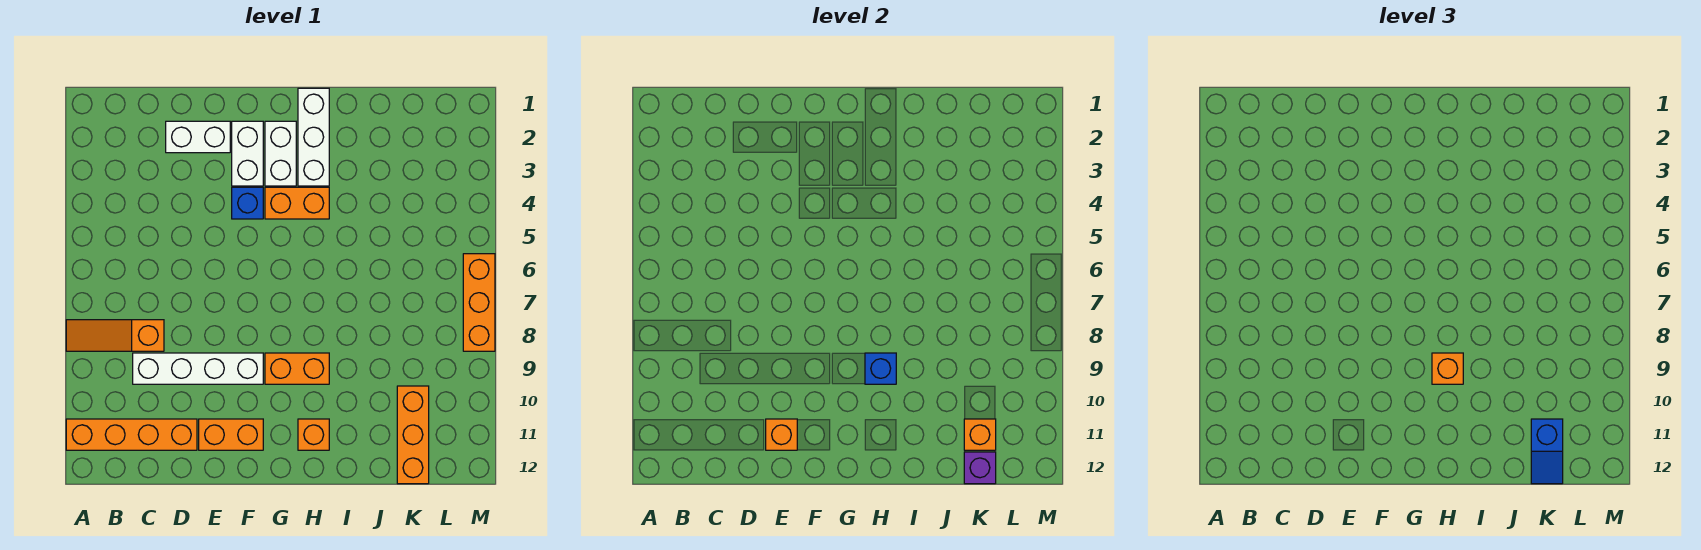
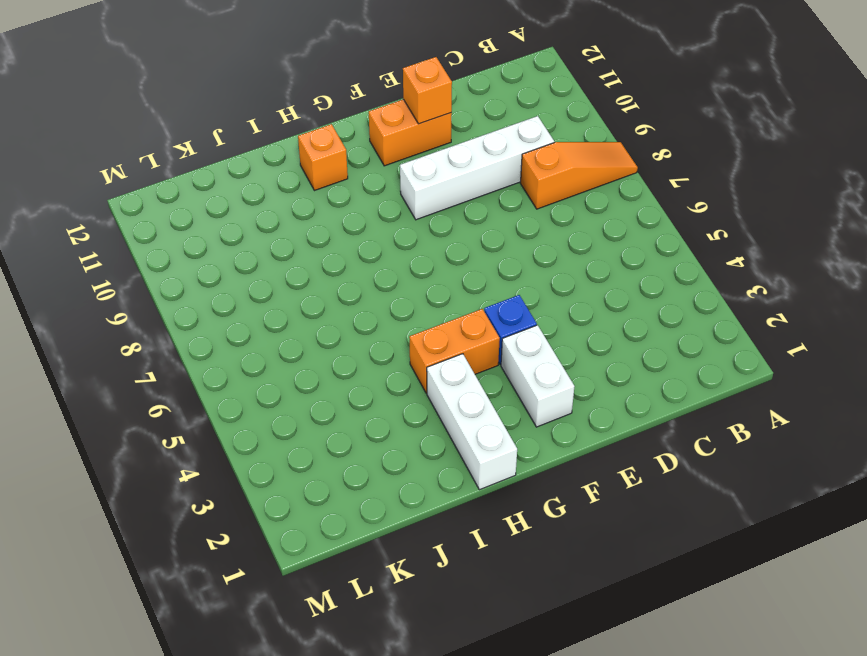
none -> orange brick A11:D11 level 1
none -> white brick D2:E2 level 1
none -> white brick G2:G3 level 1

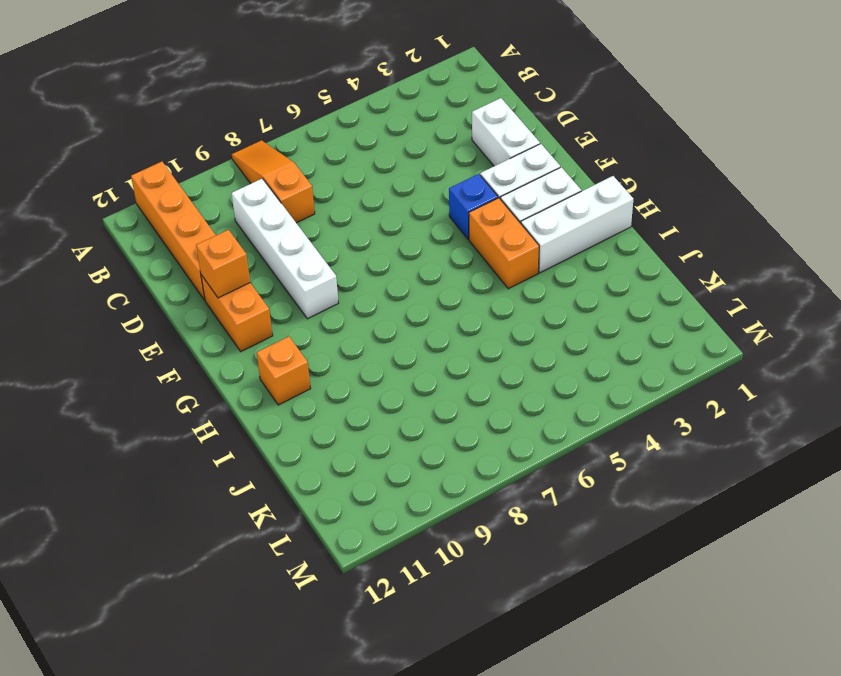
none -> orange brick G9:H9 level 1
none -> orange brick K10:K12 level 1
none -> orange brick M6:M8 level 1

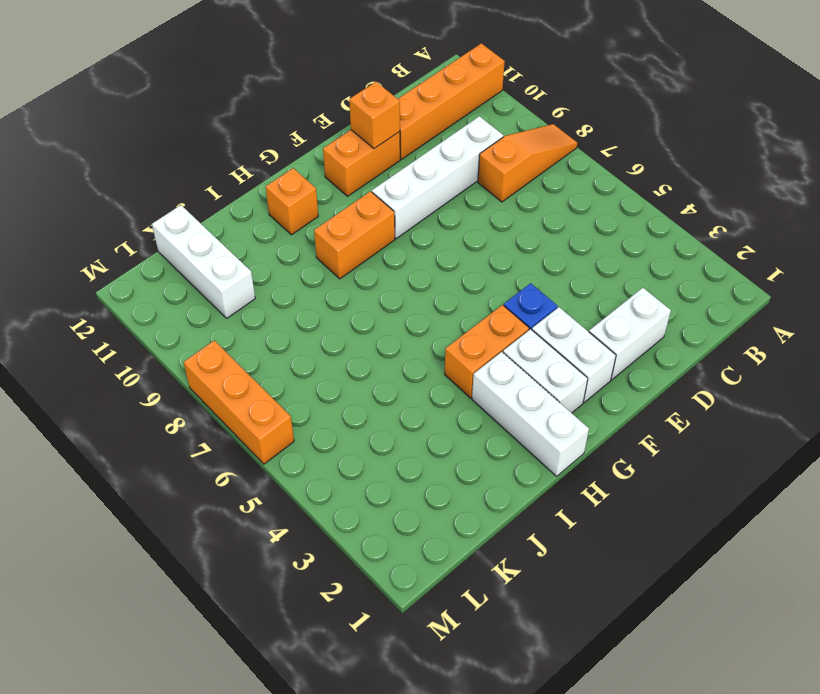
white brick K10:K12 level 1 -> orange brick K10:K12 level 1
none -> blue brick H9 level 2
none -> orange brick K11 level 2
none -> purple brick K12 level 2

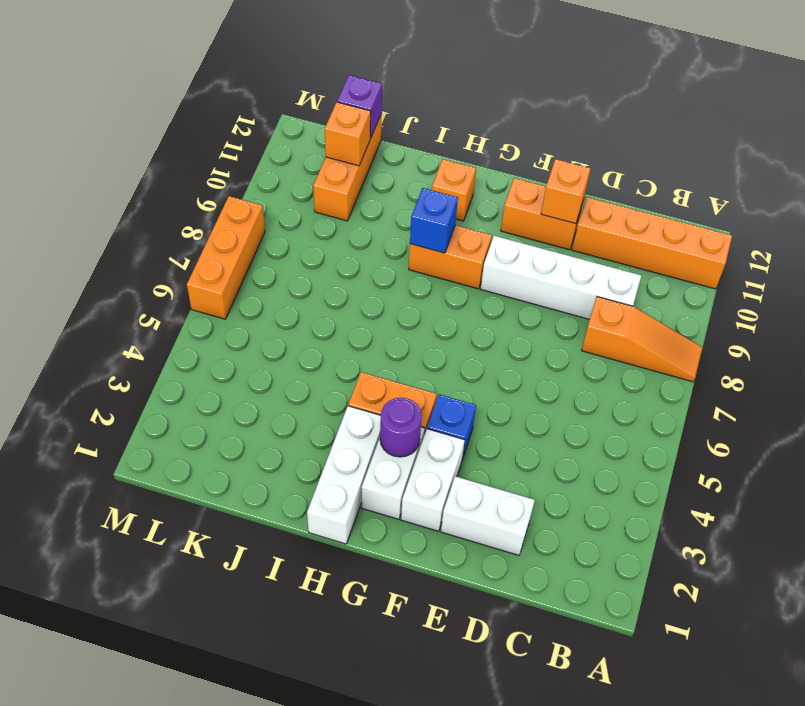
purple round brick G3 level 2 -> none
none -> orange brick H9 level 3
none -> blue slope K11:K12 level 3 top 11

